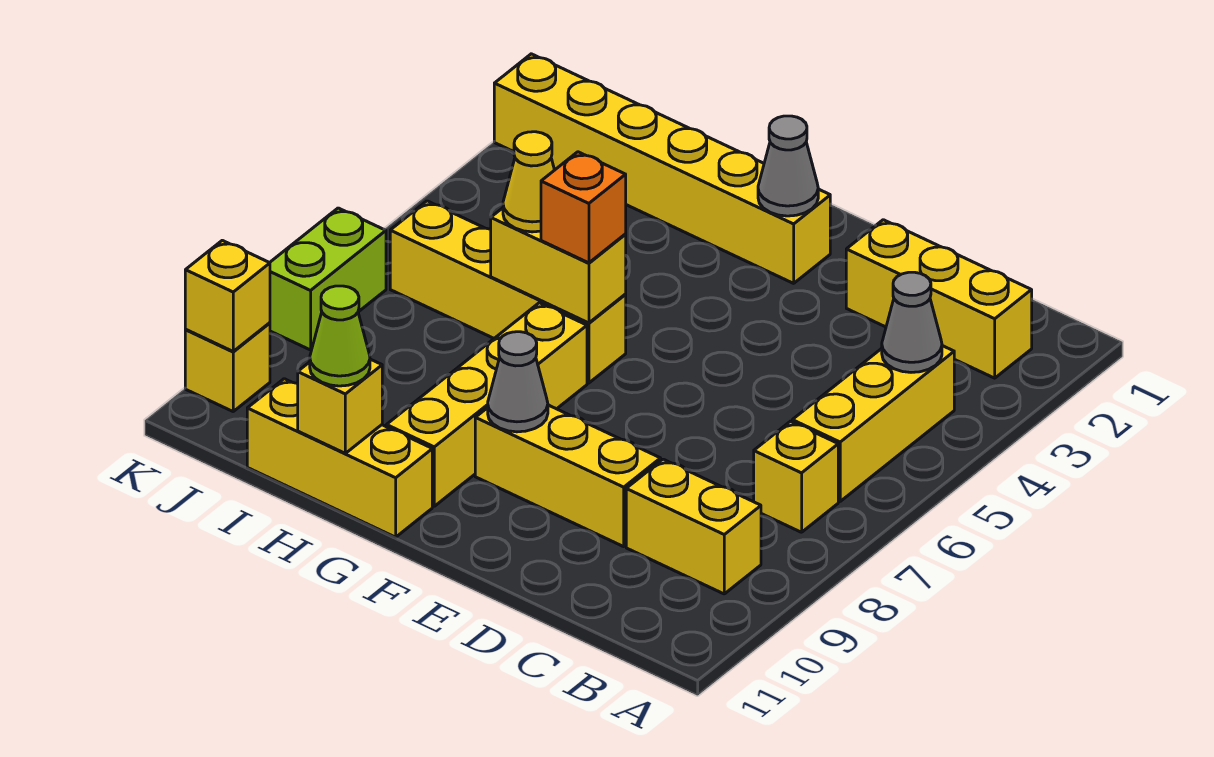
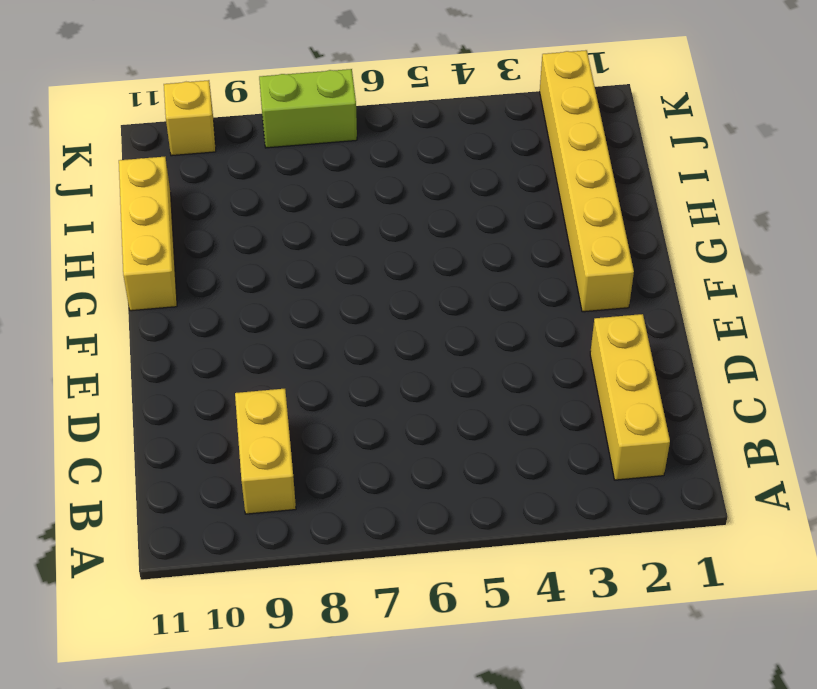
none -> yellow brick B4:B6 level 1
none -> yellow brick B7 level 1
none -> yellow brick D9:F9 level 1

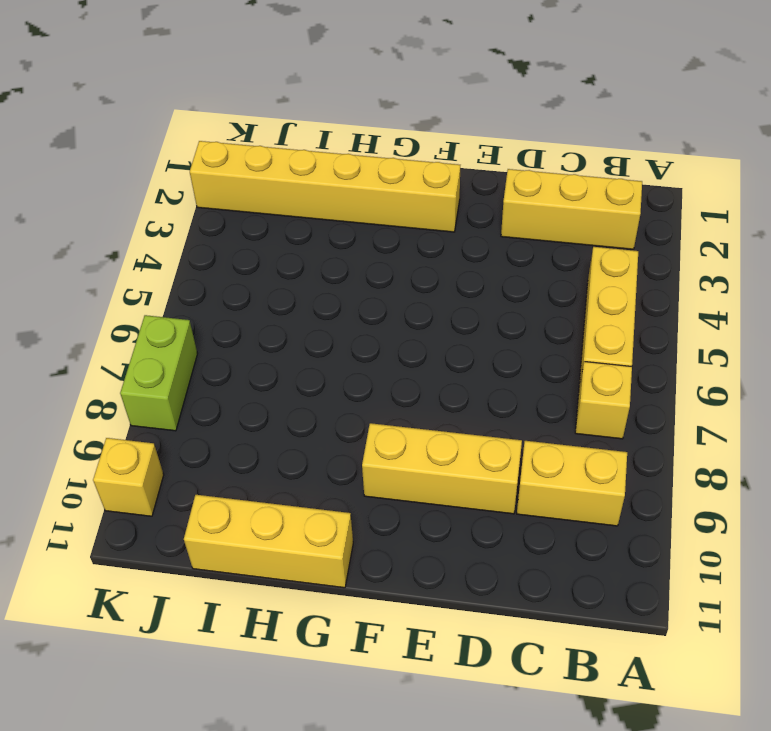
none -> yellow brick G6:J6 level 1
none -> yellow brick G7:G10 level 1
none -> grey cone B4 level 2

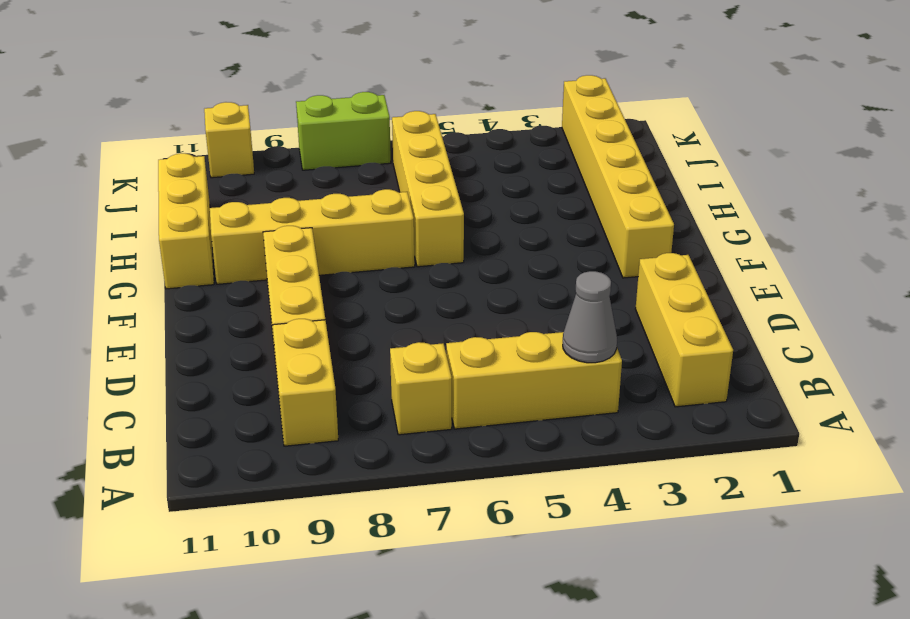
none -> grey cone F2 level 2
none -> grey cone F9 level 2
none -> yellow brick G6:H6 level 2

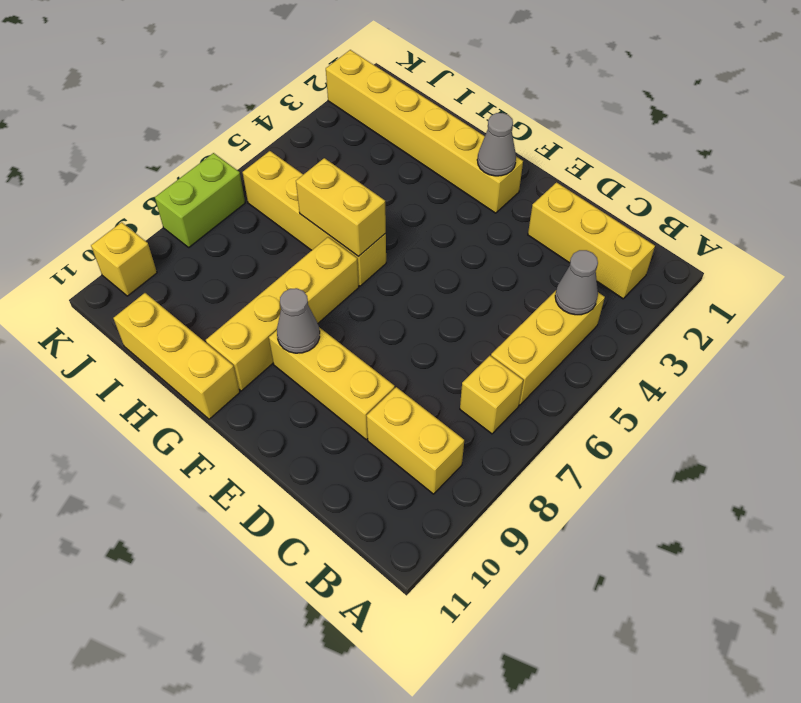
none -> yellow brick H11 level 2
none -> yellow brick K10 level 2
none -> orange brick G6 level 3

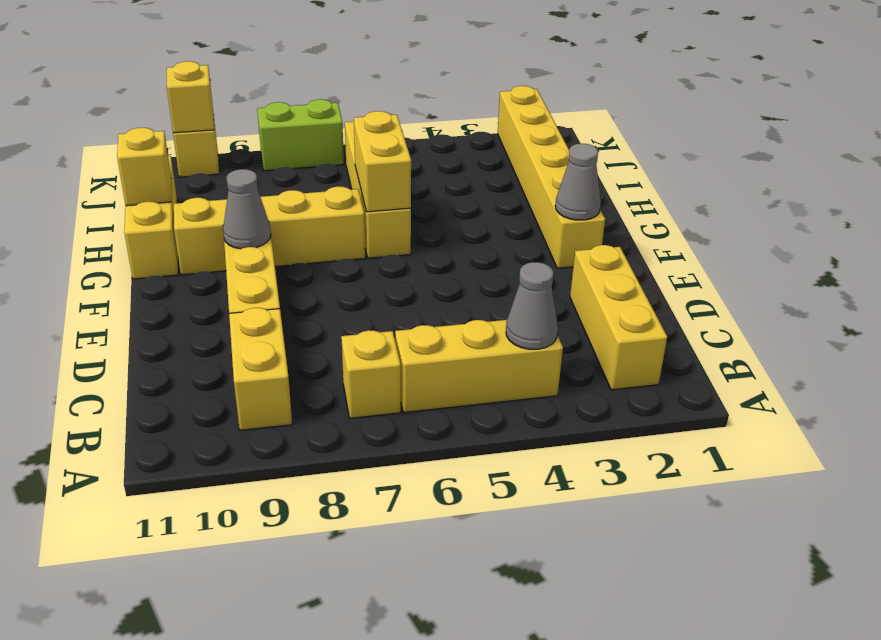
none -> orange brick G6 level 3
none -> yellow cone H6 level 3
none -> lime cone H11 level 3

